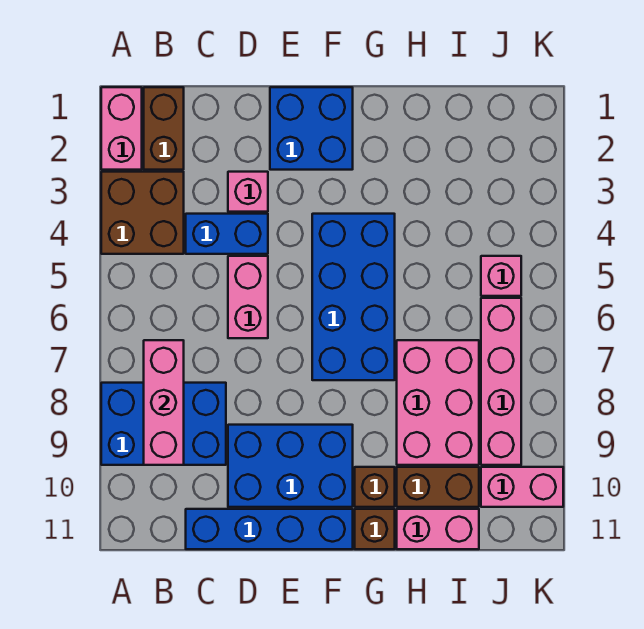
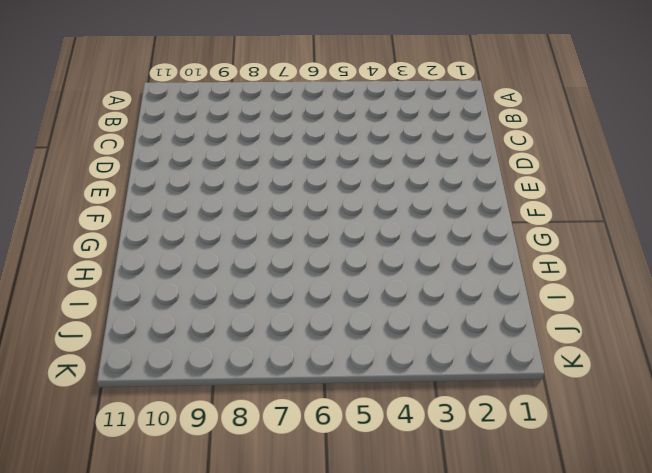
none -> pink brick A1:A2 level 1
none -> brown brick A3:B4 level 1
none -> blue brick A8:C9 level 1

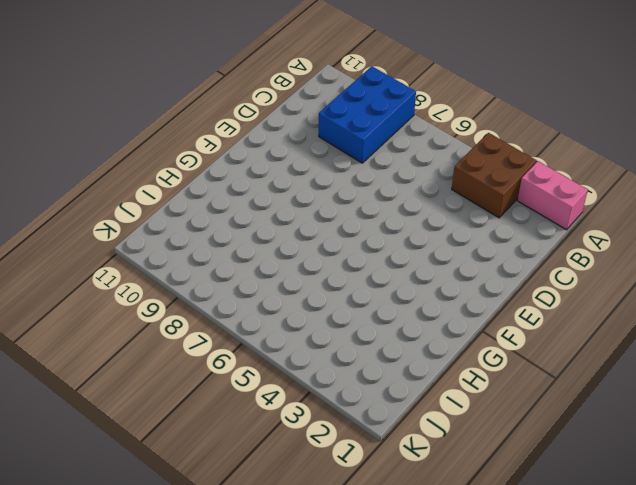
none -> brown brick B1:B2 level 1
none -> blue brick C4:D4 level 1
none -> blue brick C11:F11 level 1

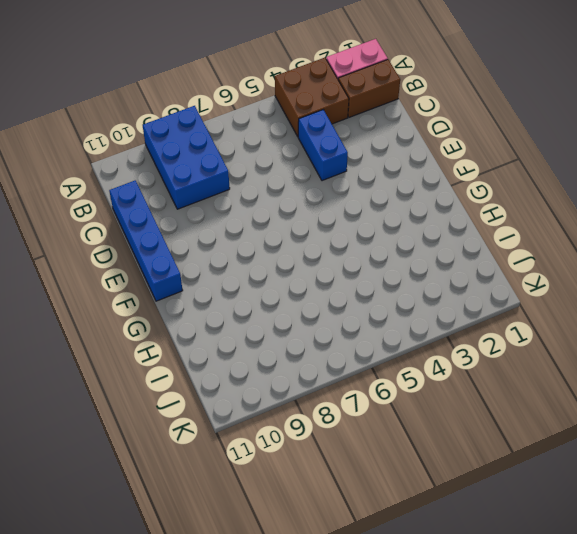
none -> pink brick D3 level 1
none -> pink brick D5:D6 level 1
none -> blue brick D9:F10 level 1

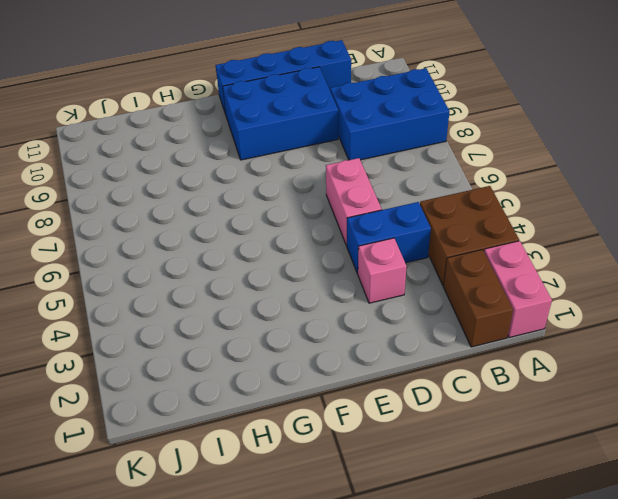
none -> blue brick E1:F2 level 1
none -> blue brick F4:G7 level 1
none -> brown brick G10 level 1

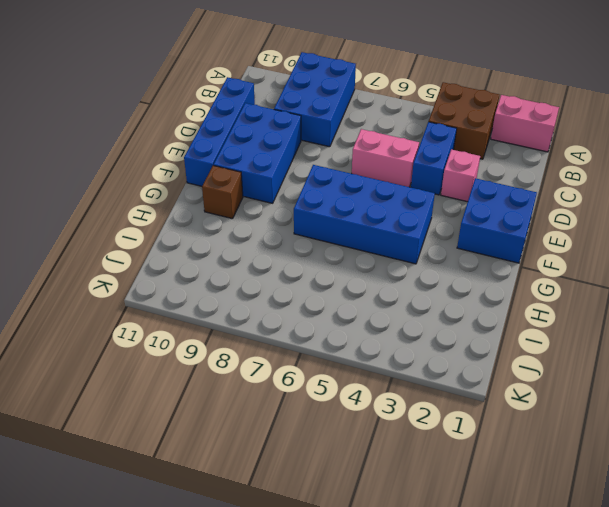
none -> brown brick B1:B2 level 1
none -> brown brick G11 level 1
none -> pink brick H7:I9 level 1

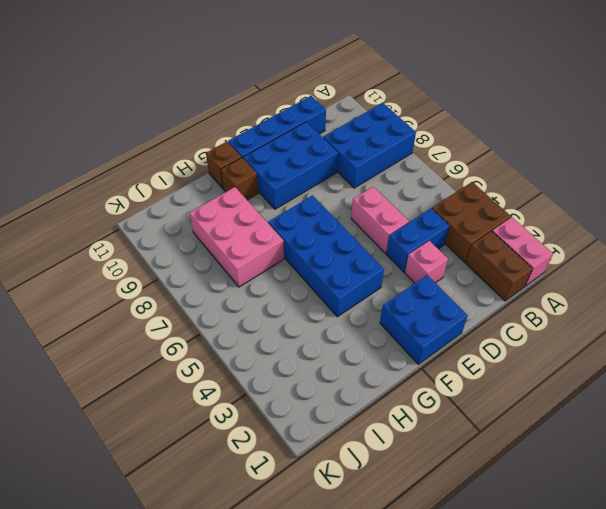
none -> brown brick H10:I10 level 1
none -> pink brick H11:I11 level 1
none -> pink brick J5 level 1

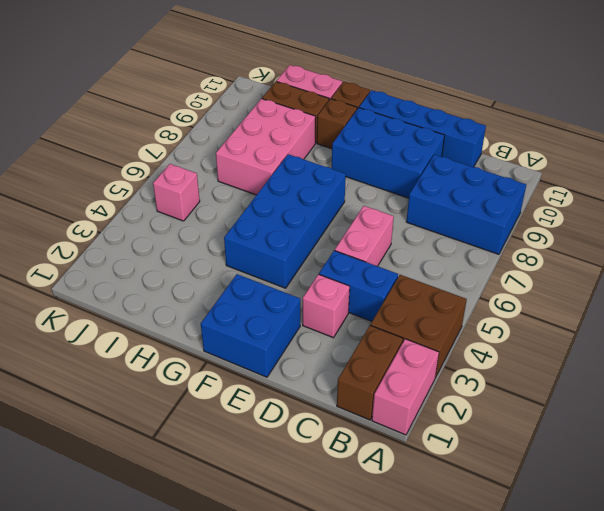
none -> pink brick J6:J9 level 1
none -> pink brick J10:K10 level 1
none -> pink brick B7:B9 level 2

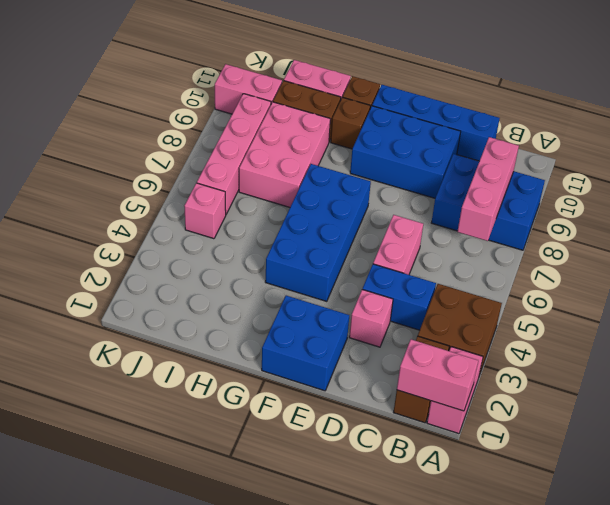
pink brick A1:B1 level 2 -> none

